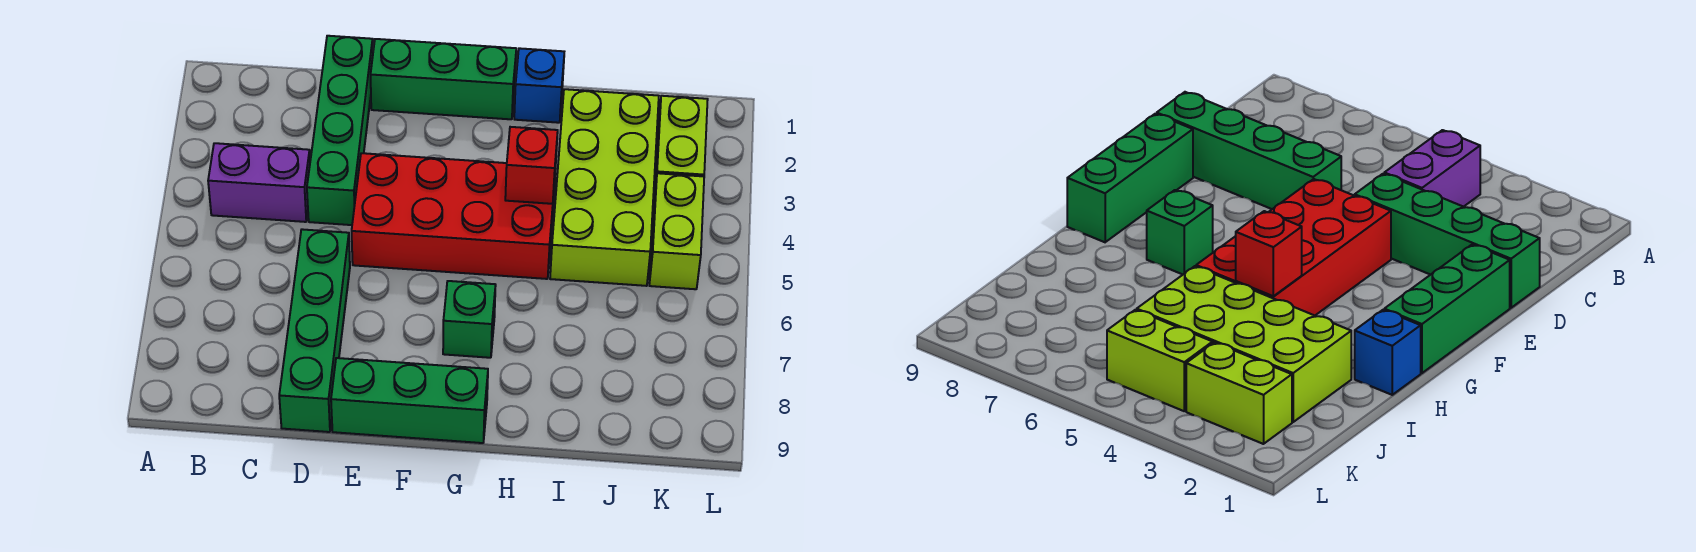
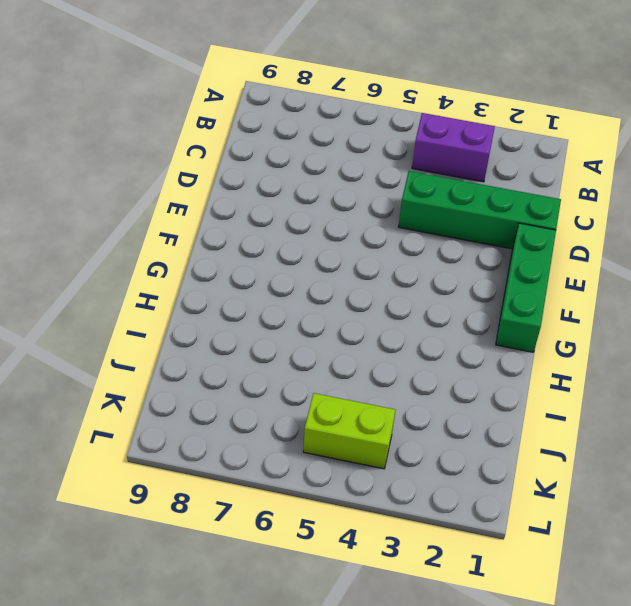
purple brick B3:B4 level 1 -> purple brick B4:C4 level 1
none -> green brick D6:D9 level 1
none -> red brick E4:H5 level 1
none -> green brick E9:G9 level 1

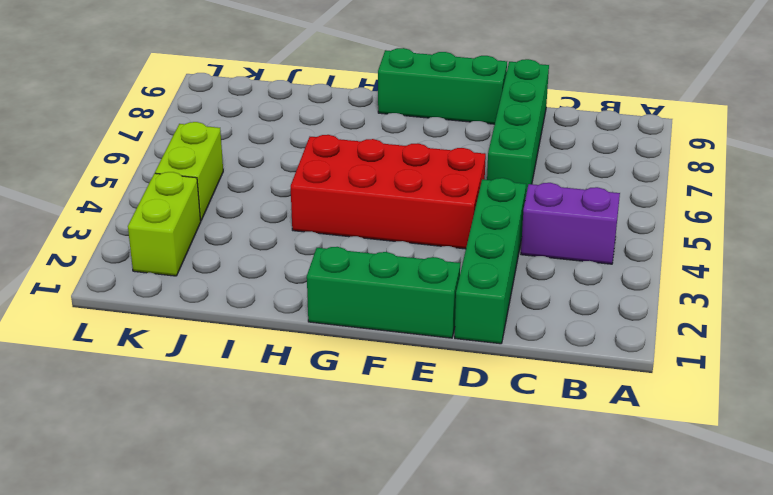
none -> green brick G7 level 1
none -> blue brick H1 level 1
none -> lime brick I2:J5 level 1

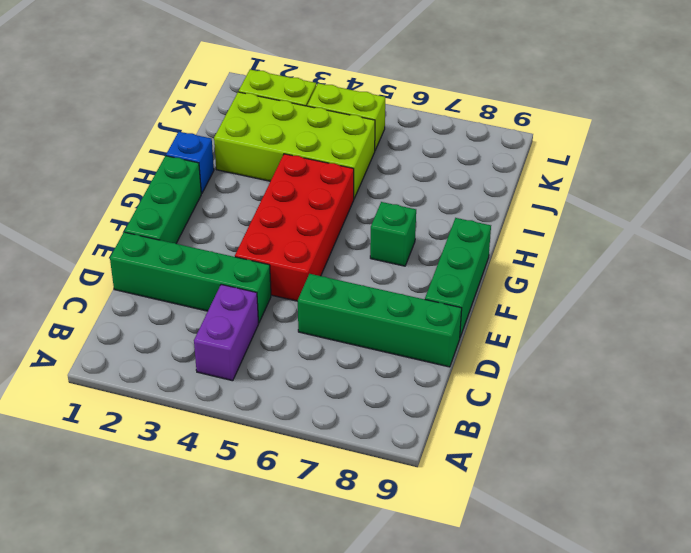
none -> red brick H4 level 2

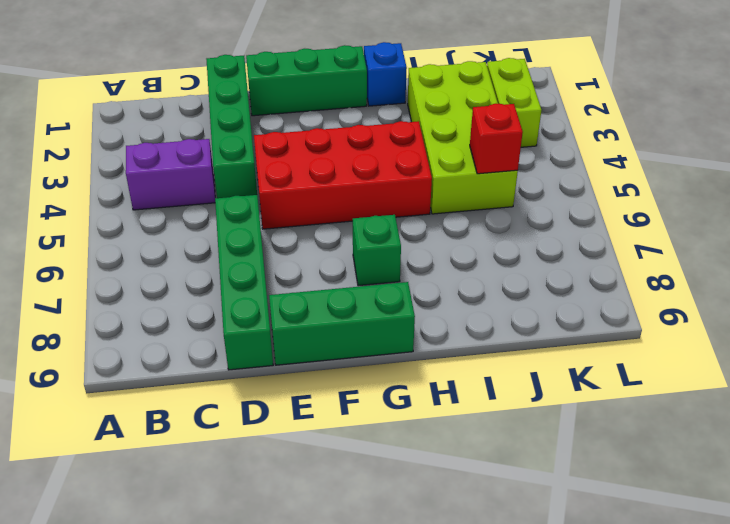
red brick J5 level 2 -> red brick H4 level 2
none -> lime brick K4:K5 level 1

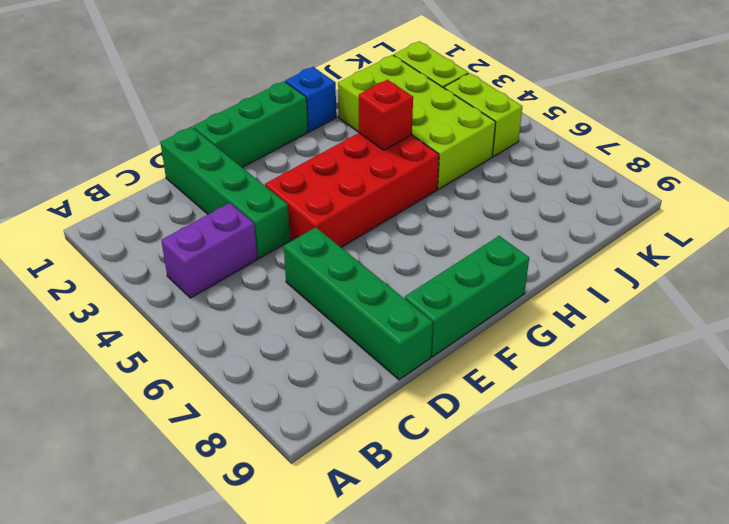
none -> green brick G7 level 1

